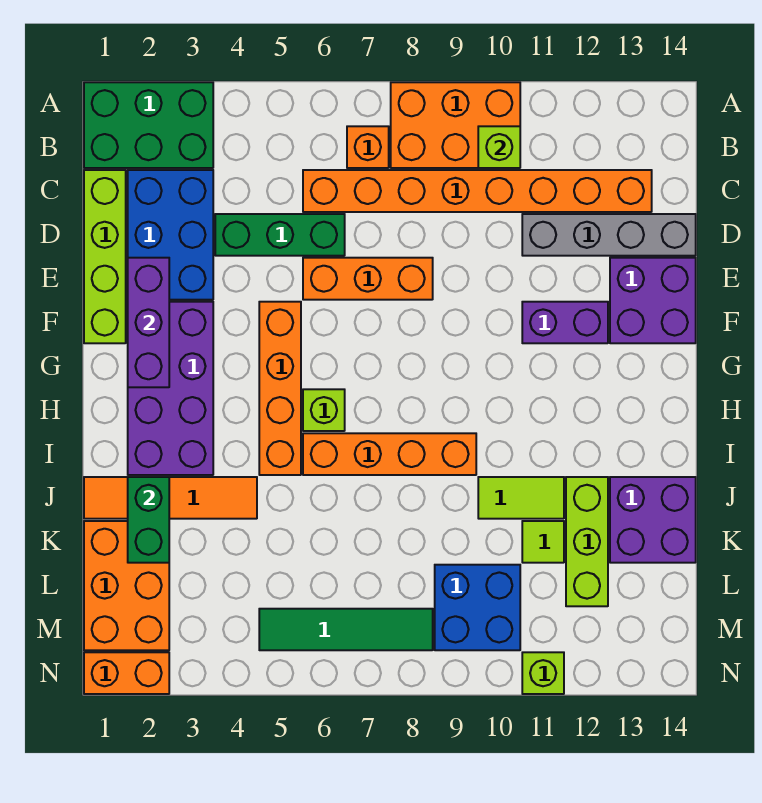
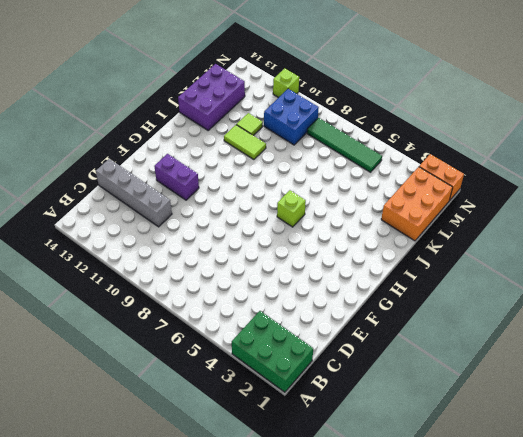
purple brick J13:L14 level 1 -> purple brick J13:K14 level 1
none -> orange brick A8:B10 level 1
none -> orange brick B7 level 1
none -> lime brick C1:F1 level 1

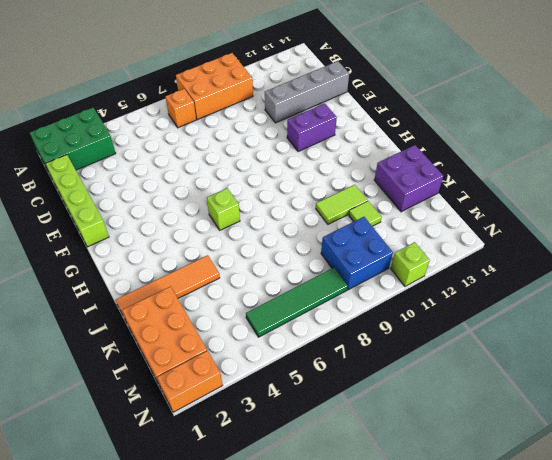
none -> blue brick C2:E3 level 1
none -> orange brick C6:C13 level 1
none -> green brick D4:D6 level 1

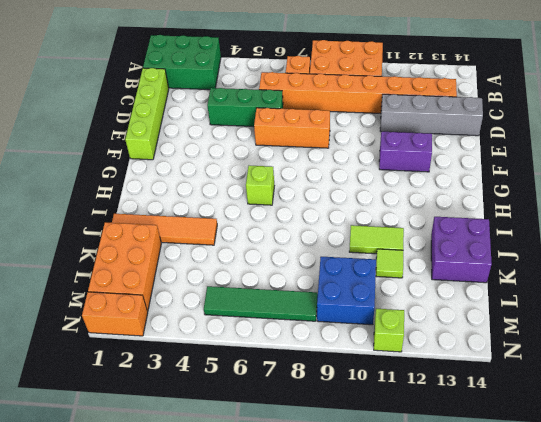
none -> blue brick C2:E3 level 1
none -> purple brick E13:F14 level 1
none -> purple brick F2:I3 level 1

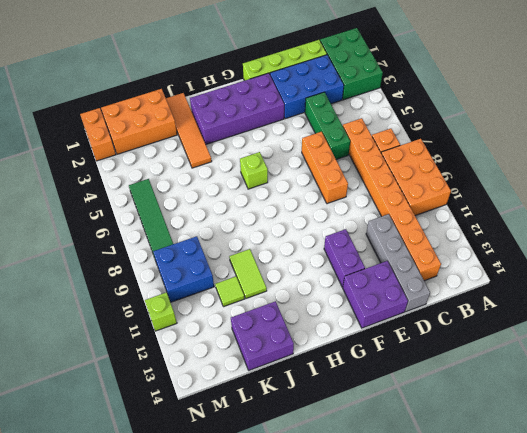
none -> orange brick F5:I5 level 1
none -> orange brick I6:I9 level 1
none -> lime brick J12:L12 level 1

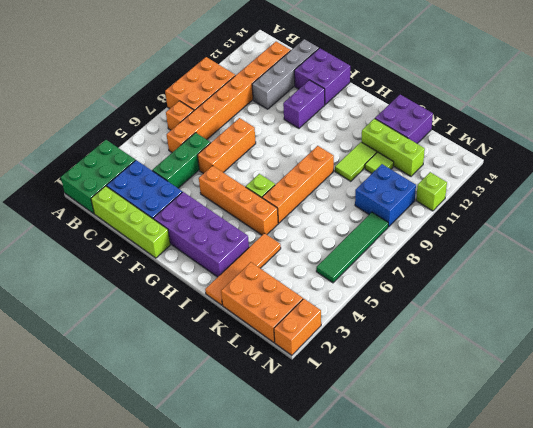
none -> lime brick B10 level 2
none -> purple brick E2:G2 level 2
none -> green brick J2:K2 level 2

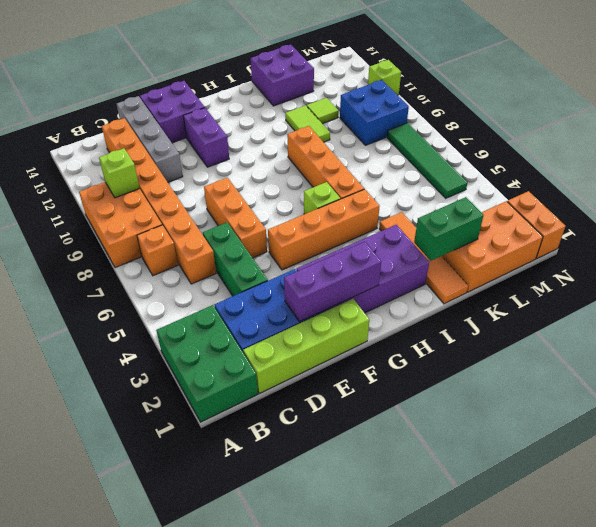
none -> lime brick J12:L12 level 1

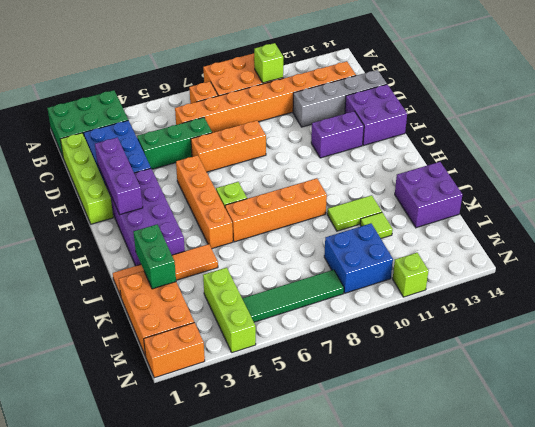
lime brick L4:N4 level 1 -> lime brick J12:L12 level 1

